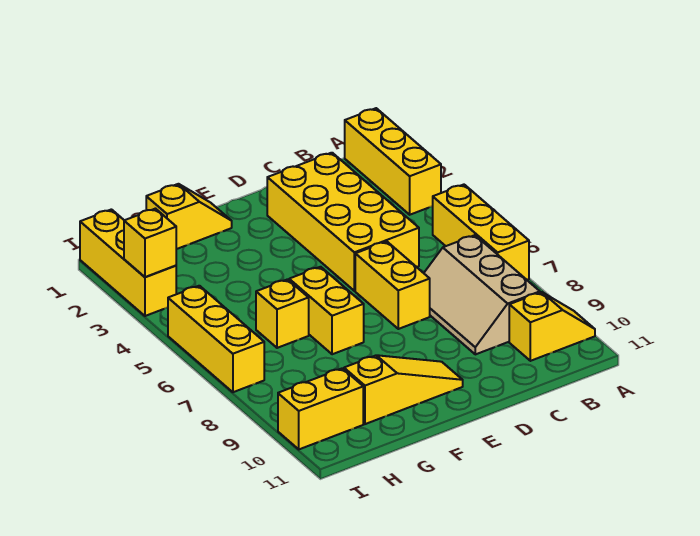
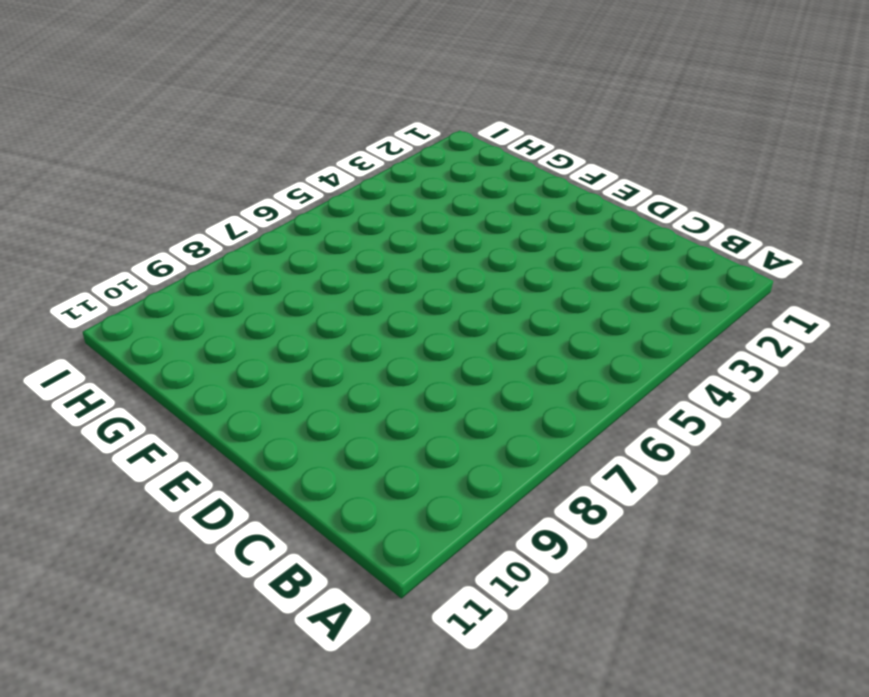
none -> yellow brick A1:A3 level 1
none -> yellow brick A5:A7 level 1
none -> yellow slope A10:B10 level 1 top B

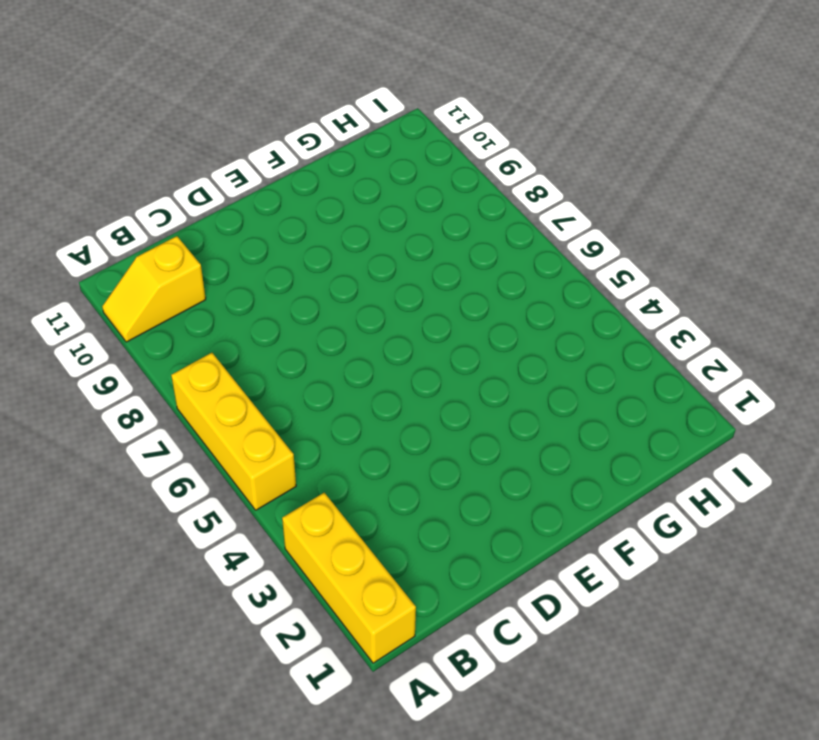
none -> tan slope B7:C9 level 1 top B
none -> yellow brick C2:D5 level 1
none -> yellow brick D6:D7 level 1

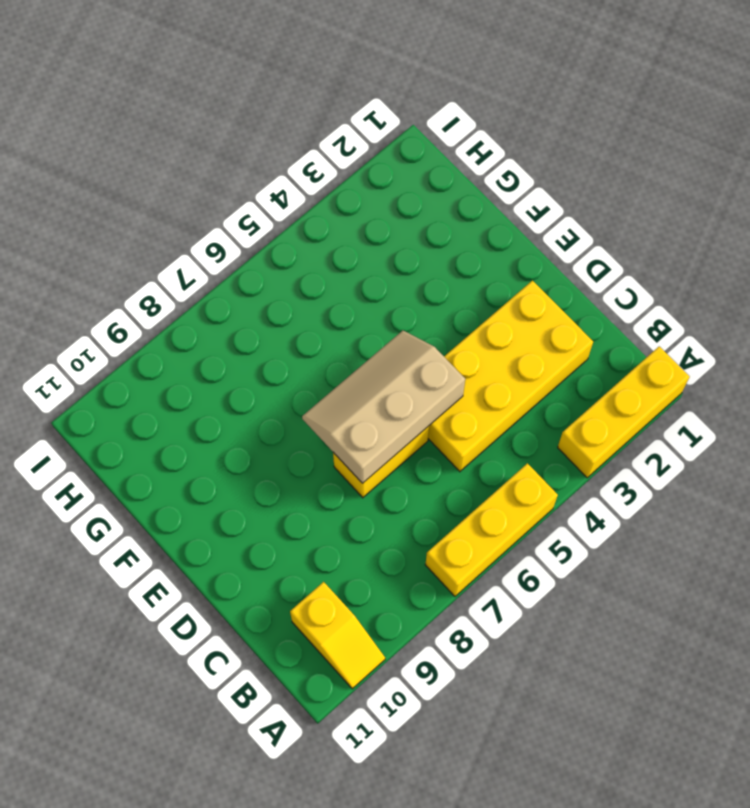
tan slope D5:E7 level 2 top D -> tan slope B7:C9 level 1 top B
none -> yellow slope E10:G10 level 1 top G
none -> yellow slope F1:G1 level 1 top G
none -> yellow brick F6:F7 level 1

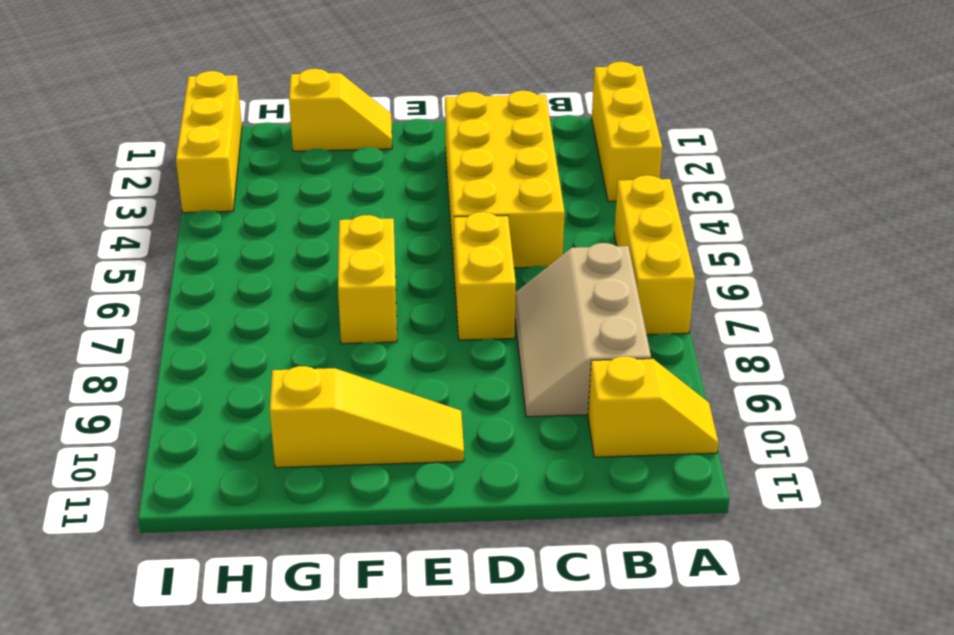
none -> yellow brick G6 level 1
none -> yellow brick H10:I10 level 1
none -> yellow brick I5:I7 level 1

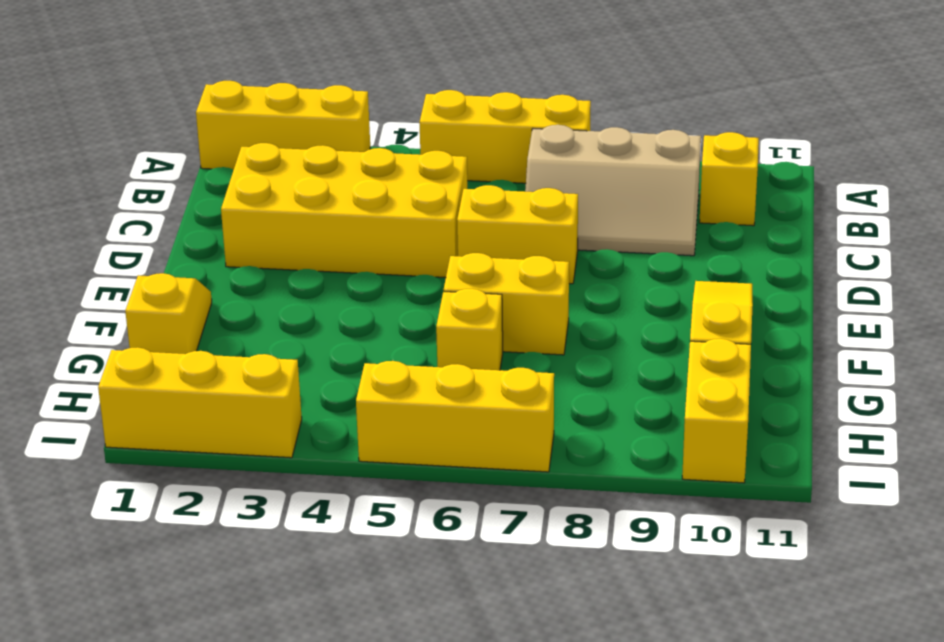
none -> yellow brick I3 level 2

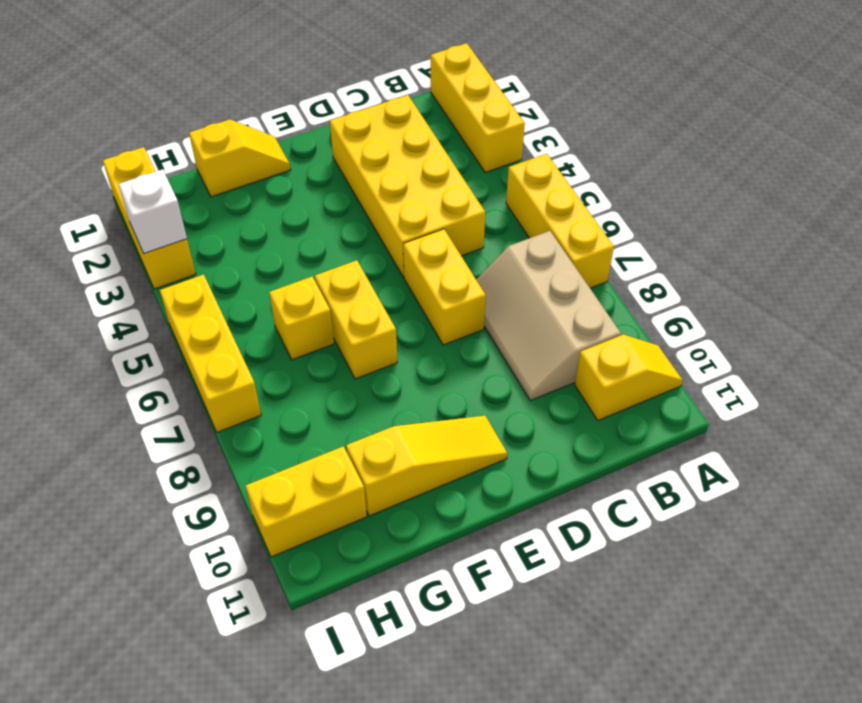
white brick I3 level 2 -> yellow brick I3 level 2

